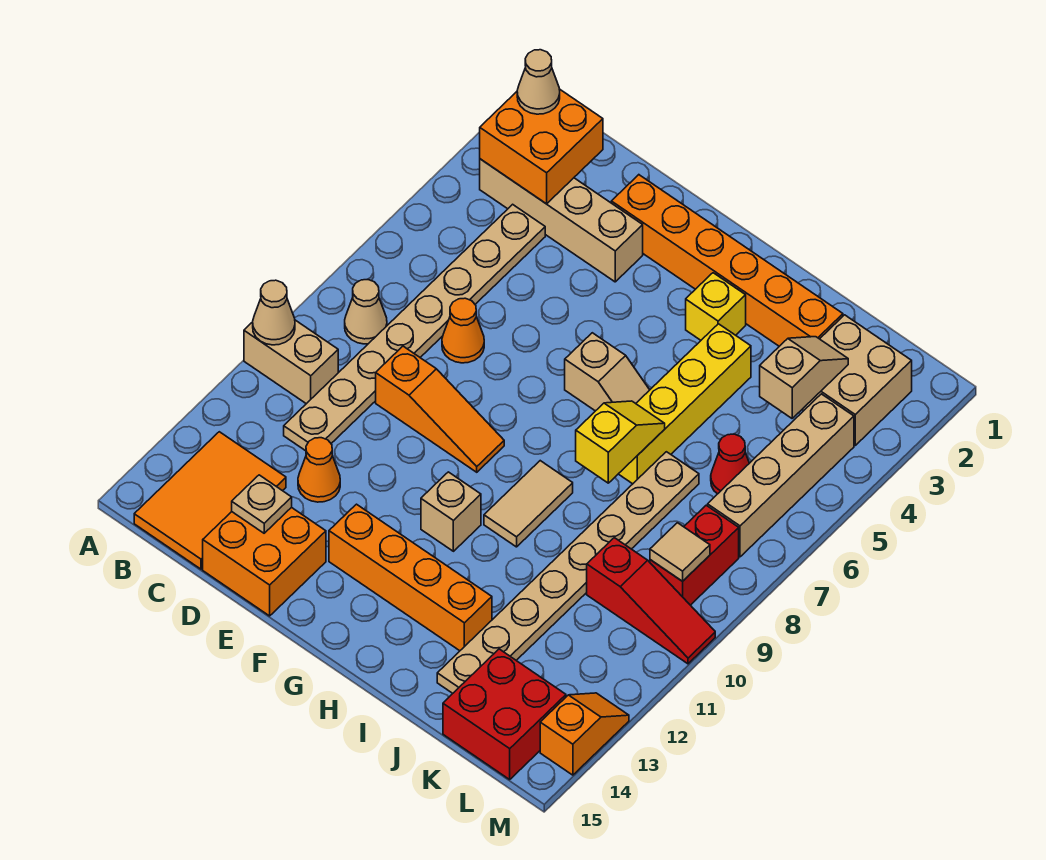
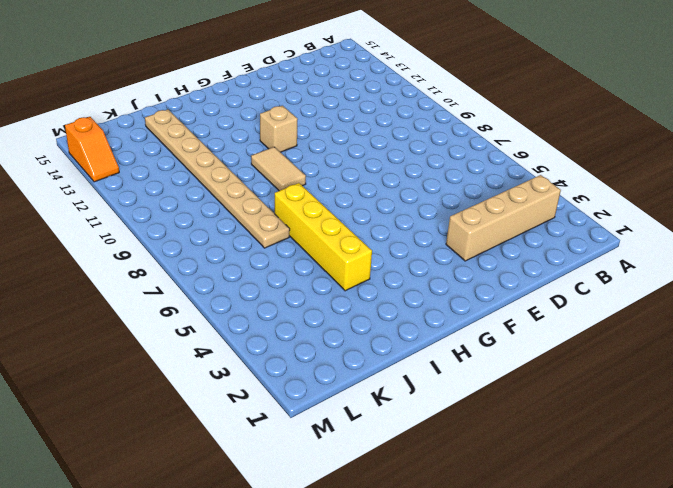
none -> tan brick A10:B10 level 1
none -> tan cone B8 level 1
none -> orange tile B13:C15 level 1
none -> tan plate C4:C11 level 1

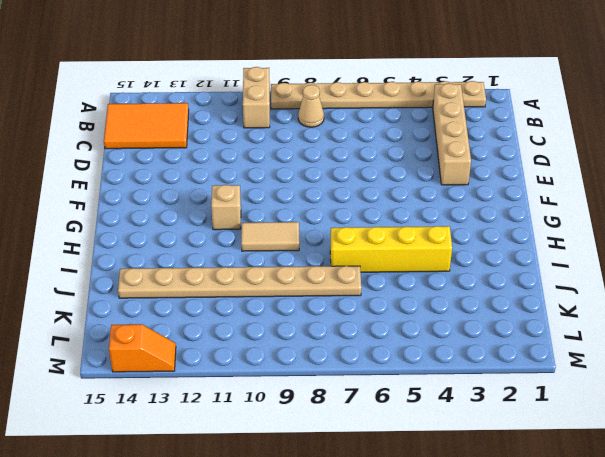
tan plate A2:A9 level 1 -> tan plate C4:C11 level 1
none -> orange cone D7 level 1
none -> orange slope D9:F9 level 1 top D
none -> orange cone D12 level 1
none -> orange brick D14:E15 level 1

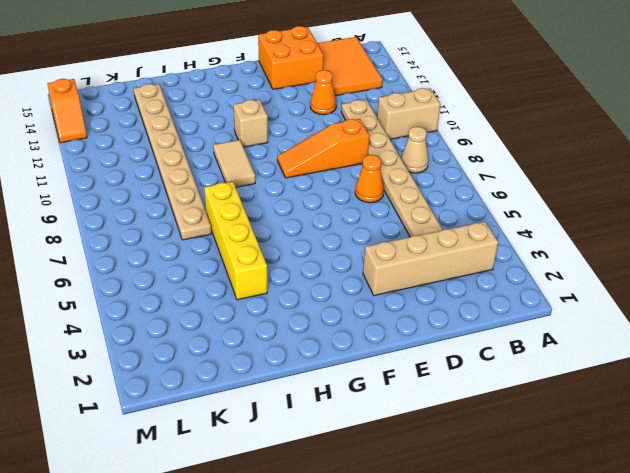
none -> orange brick E2:J2 level 1
none -> orange brick F13:I13 level 1
none -> tan slope G6:H6 level 1 top G
none -> yellow brick H3 level 1

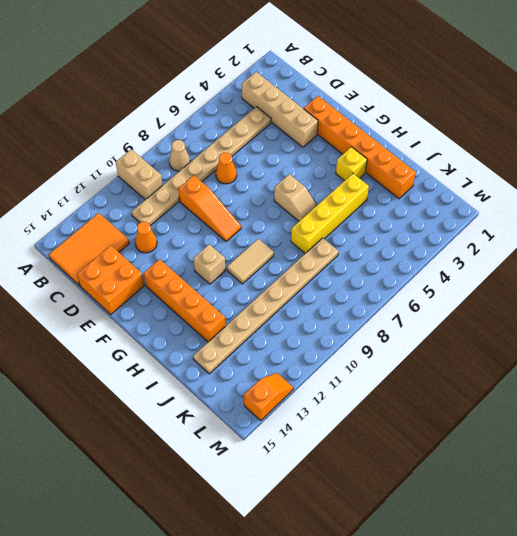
none -> tan brick K2:L3 level 1
none -> red cone K6 level 1
none -> red slope K10:M10 level 1 top K
none -> red brick K14:L15 level 1

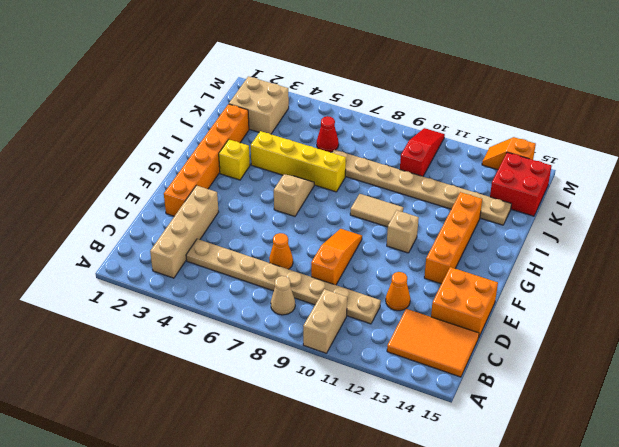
none -> tan brick L4:L7 level 1
none -> red brick L8:L9 level 1
none -> tan cone A10 level 2
none -> orange brick B2:C3 level 2

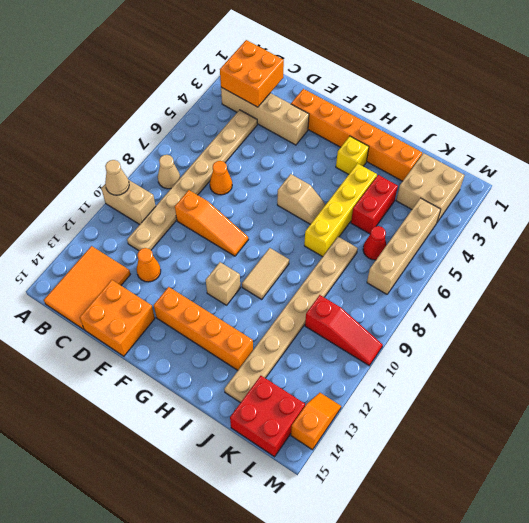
red brick J4:J5 level 1 -> red brick L8:L9 level 1
none -> tan plate D14 level 2
none -> yellow slope I7:I8 level 2 top 8
none -> tan slope K3:K4 level 2 top 4
none -> tan tile L9 level 2

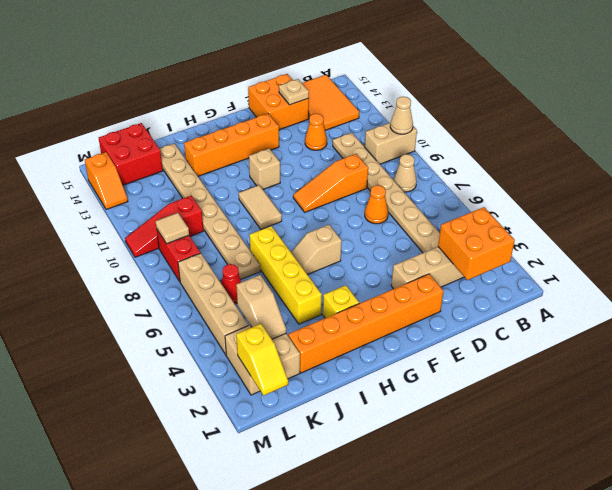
yellow slope L1:L2 level 2 top 2 -> yellow slope I7:I8 level 2 top 8
none -> tan cone B2 level 3

